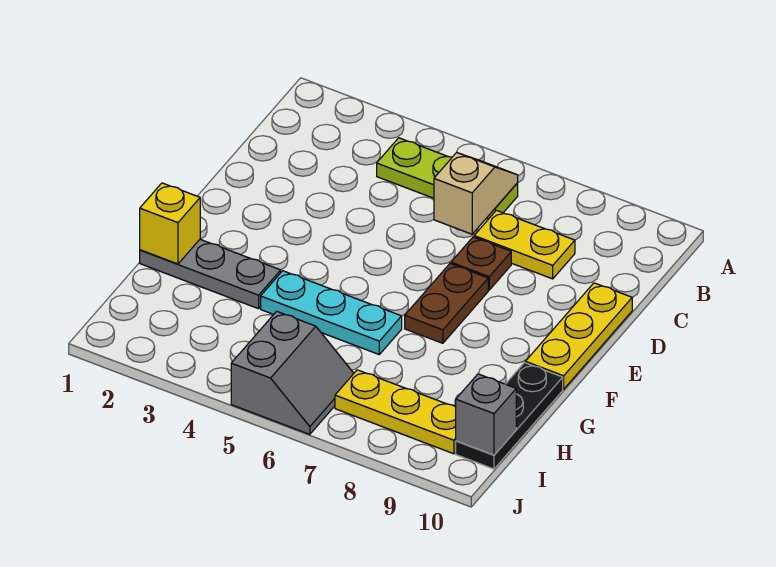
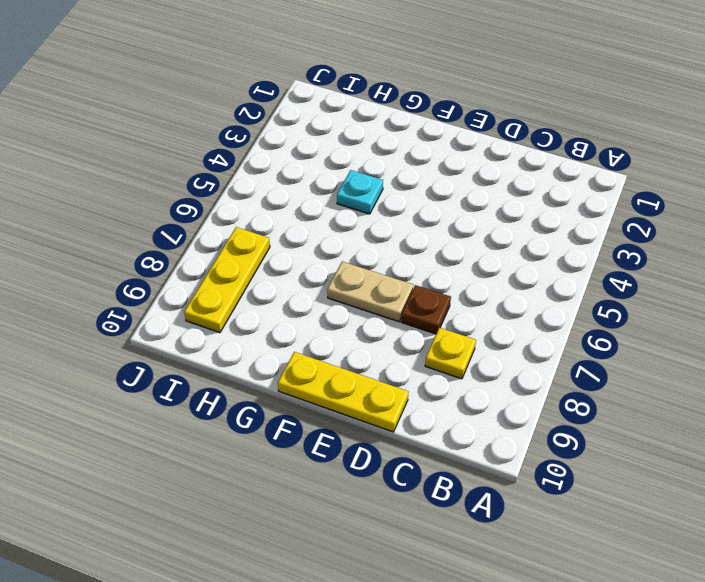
yellow plate C8 level 1 -> yellow plate C7:C8 level 1
tan plate E7:F7 level 1 -> brown plate E7:F7 level 1
cyan plate G4 level 1 -> cyan plate G4:G6 level 1
none -> lime plate B4:B6 level 1
none -> grey plate G1:G3 level 1
none -> black plate G10:I10 level 1

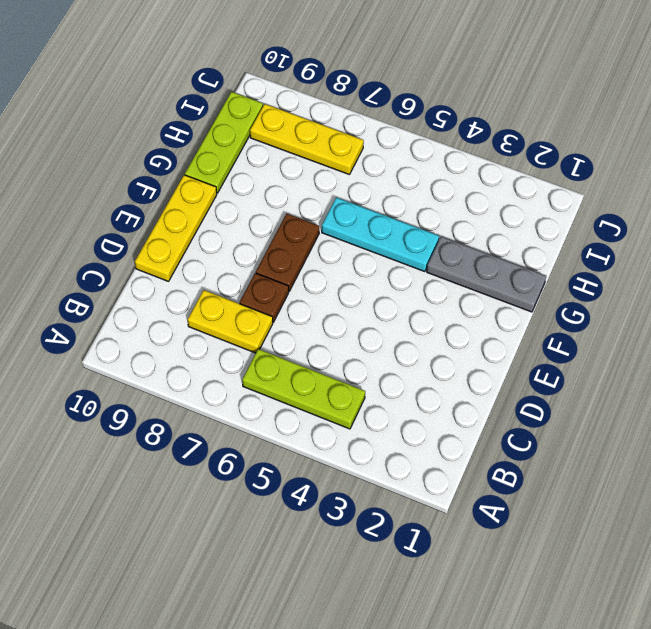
lime plate G10:I10 level 1 -> black plate G10:I10 level 1
none -> grey slope I5:J6 level 1 top 5
none -> tan slope B6:C6 level 2 top C
none -> yellow brick G1 level 2

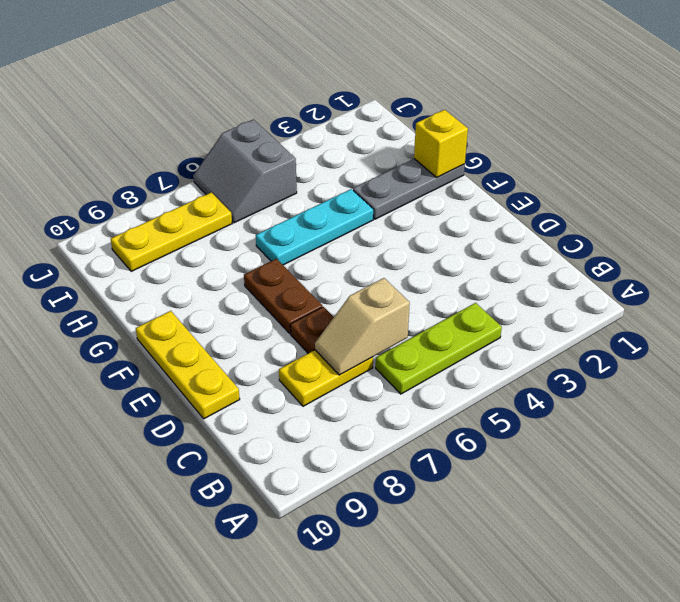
tan slope C6:C7 level 2 top 6 -> tan slope B6:C6 level 2 top C
none -> black plate G10:I10 level 1
none -> grey brick I10 level 2

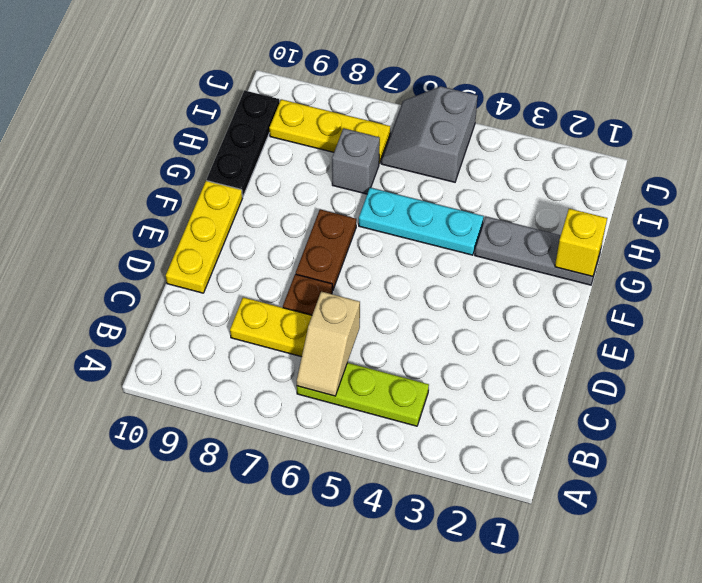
grey brick H7 level 1 -> grey brick I10 level 2

